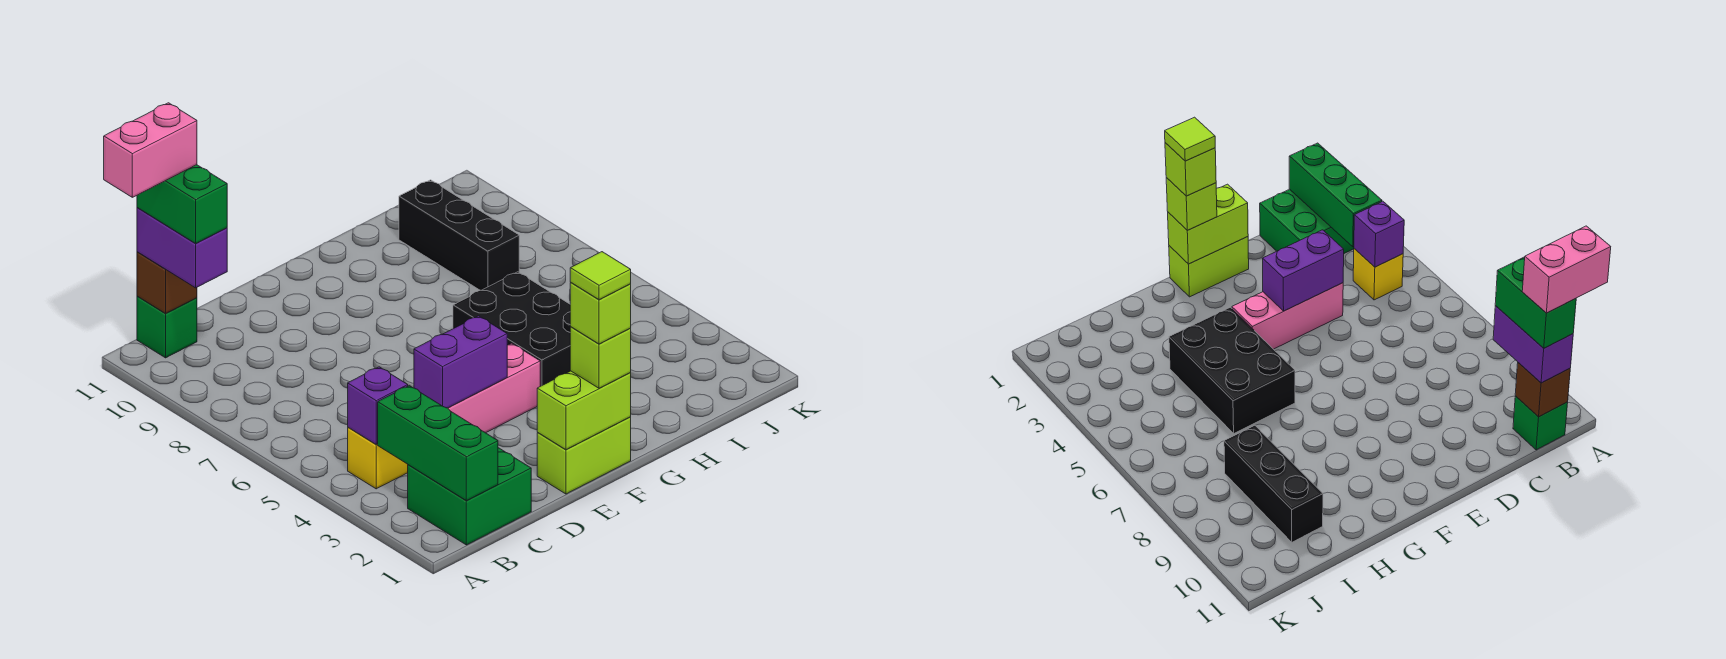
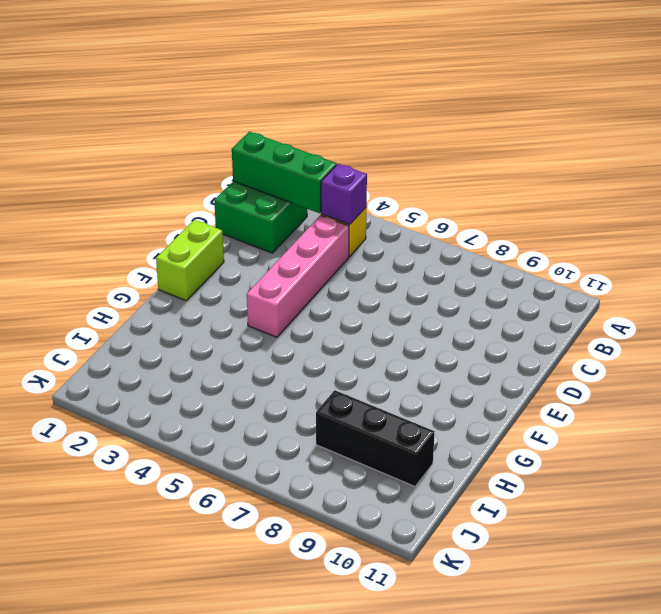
pink brick C4:F4 level 1 -> pink brick D4:F4 level 1
none -> green brick B11 level 1
none -> black brick G4:H6 level 1
none -> brown brick B11 level 2

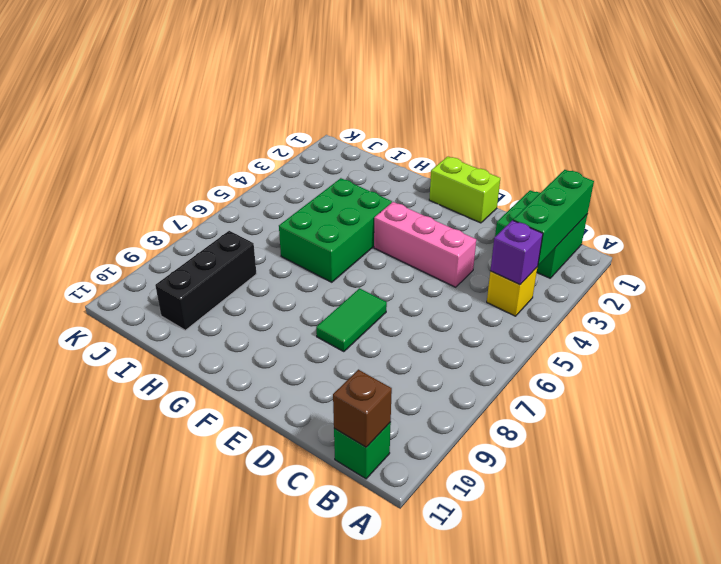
green tile E7:E8 level 1 -> none
green brick G4:H6 level 1 -> black brick G4:H6 level 1
none -> purple brick D4:E4 level 2
none -> lime brick E1:F1 level 2
none -> purple brick B10:B11 level 3

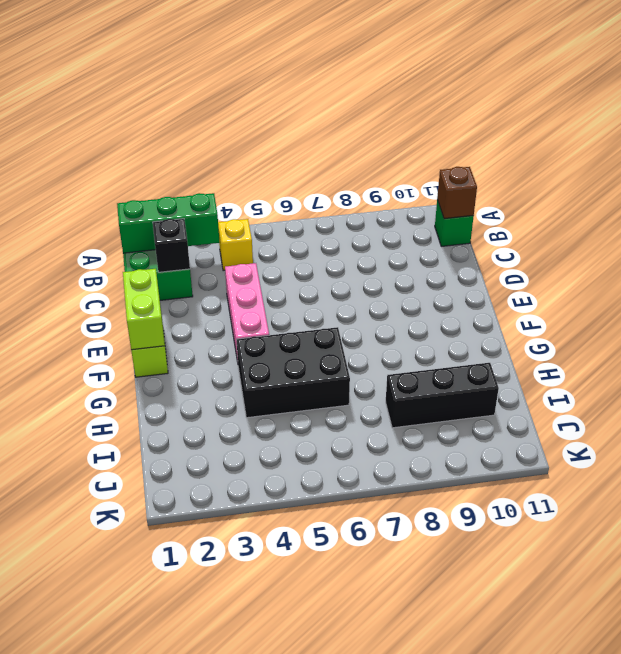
black brick C2 level 2 -> none
none -> purple brick B4 level 2
none -> purple brick D4:E4 level 2
none -> purple brick B10:B11 level 3

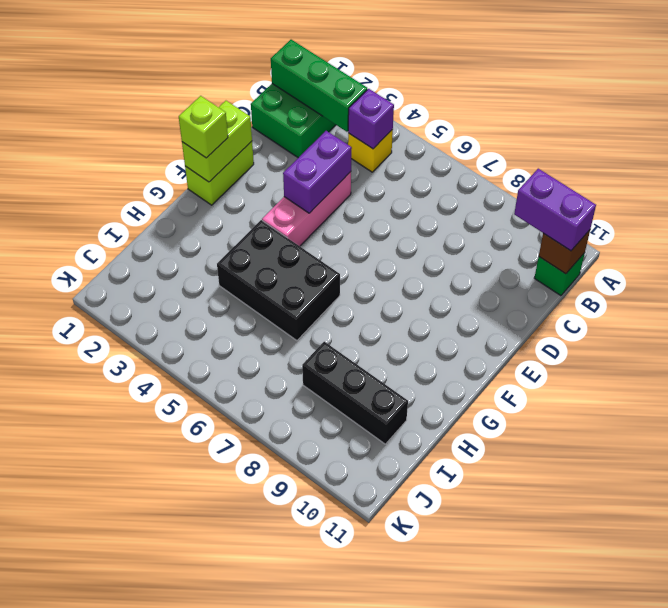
none -> green brick B10:B11 level 4
none -> lime brick F1 level 4
none -> pink brick A11:B11 level 5

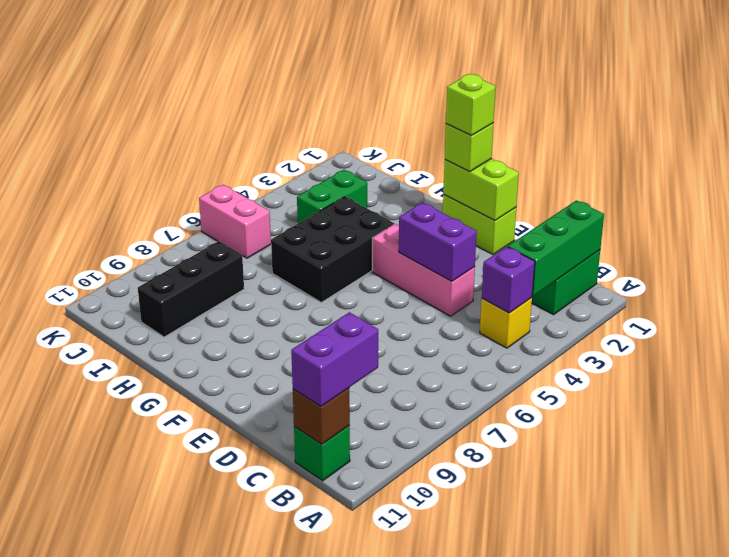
green brick I3:I4 level 1 -> green brick B10:B11 level 4
pink brick J6:K6 level 1 -> pink brick A11:B11 level 5
none -> lime tile F1 level 5

